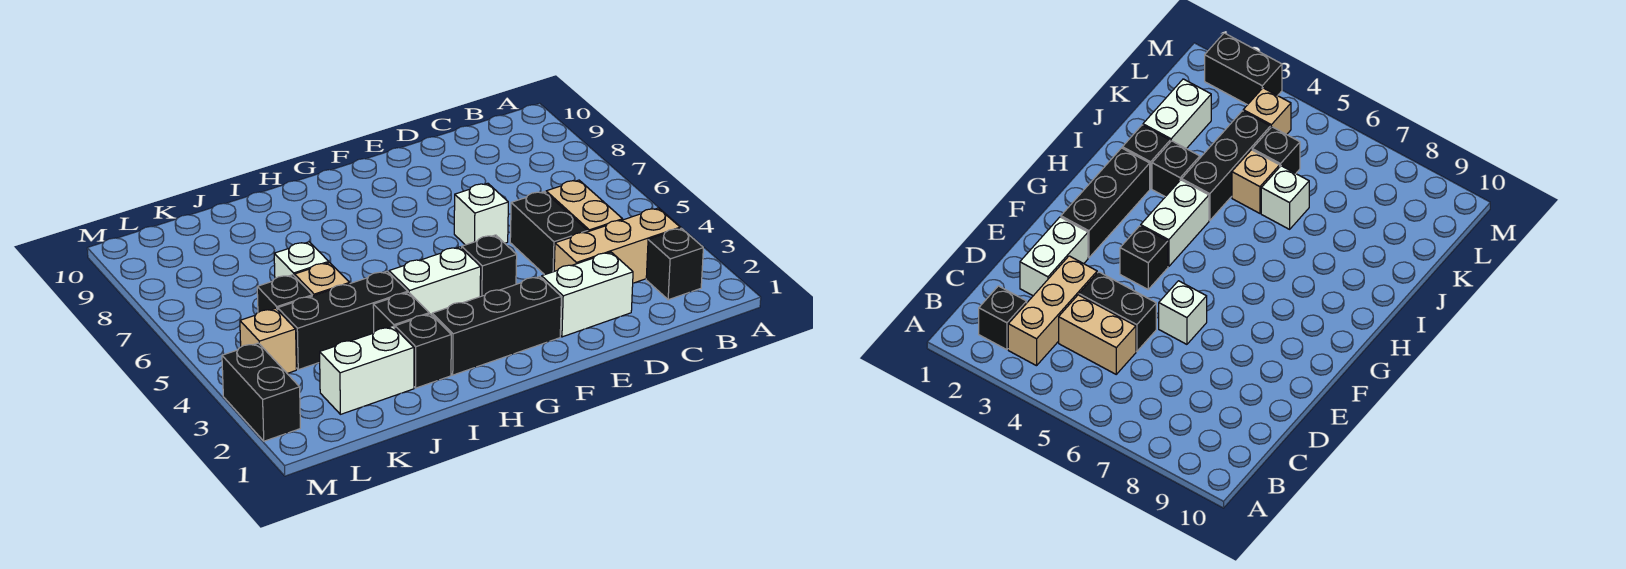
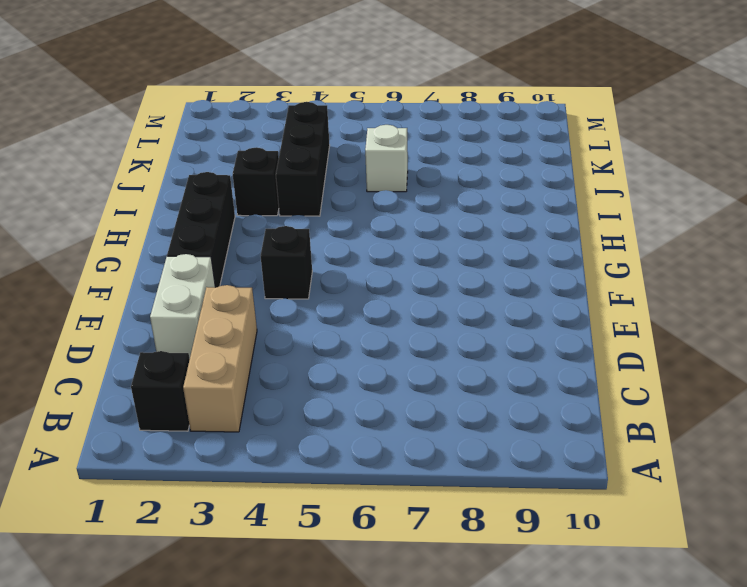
none -> tan brick C4:C5 level 1
none -> black brick D4:D5 level 1
none -> white brick E6 level 1

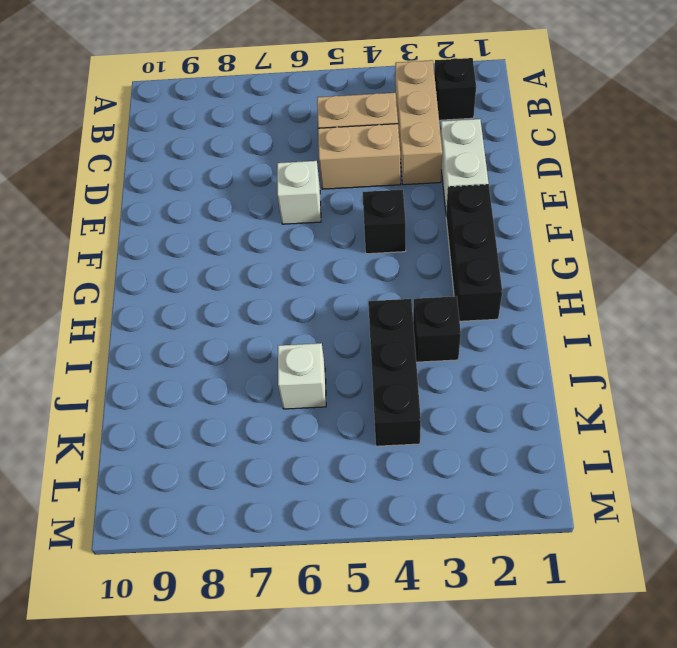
tan brick D4:D5 level 1 -> black brick D4:D5 level 1
none -> white brick G4:H4 level 1
none -> black brick I2 level 1
none -> white brick J2:K2 level 1

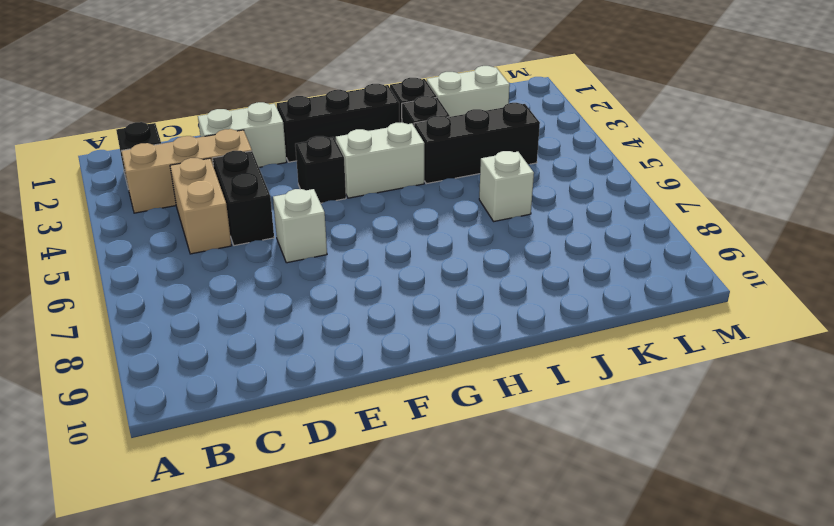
none -> tan brick J5 level 1
none -> black brick K5 level 1
none -> tan brick L4 level 1

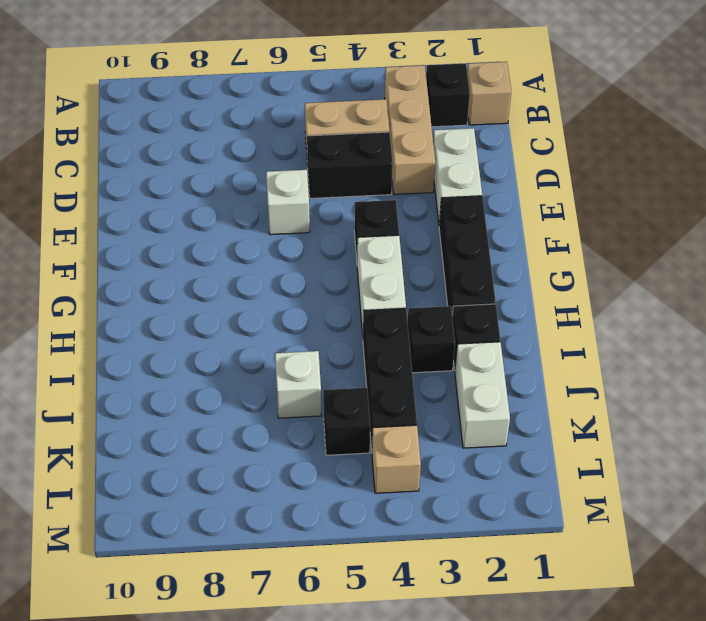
tan brick B1 level 1 -> tan brick J5 level 1
none -> black brick M2:M3 level 1

